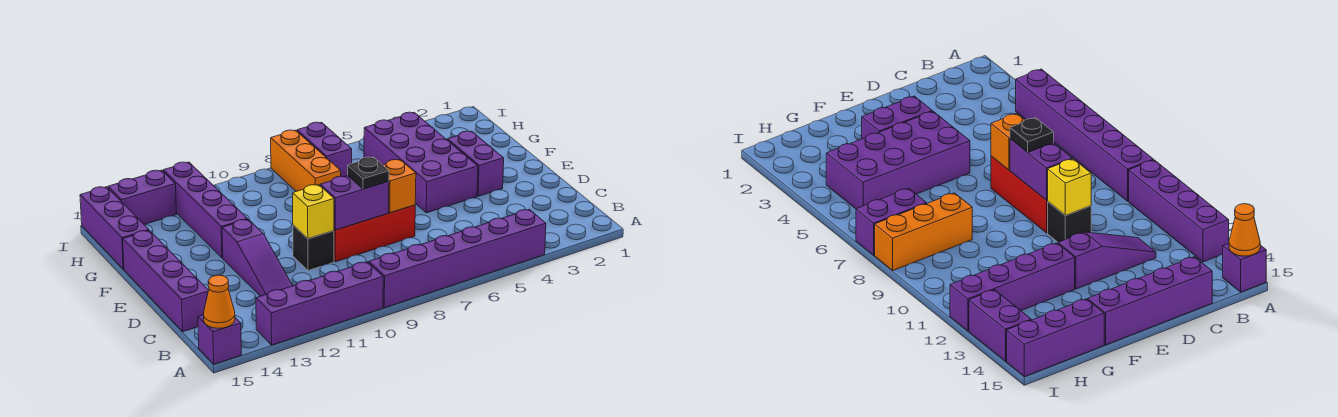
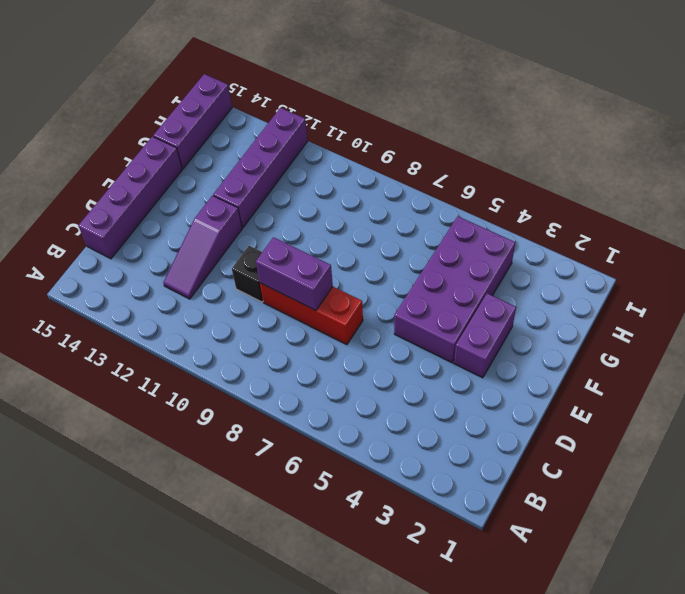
none -> purple brick A4:A9 level 1
none -> purple brick A10:A13 level 1
none -> purple brick A15 level 1

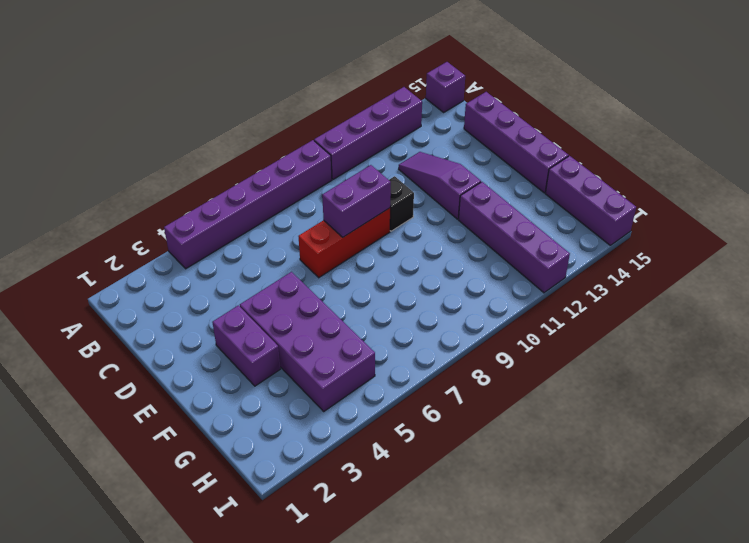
none -> orange brick G8:I8 level 1
none -> purple brick H7:I7 level 1
none -> purple brick I13:I14 level 1

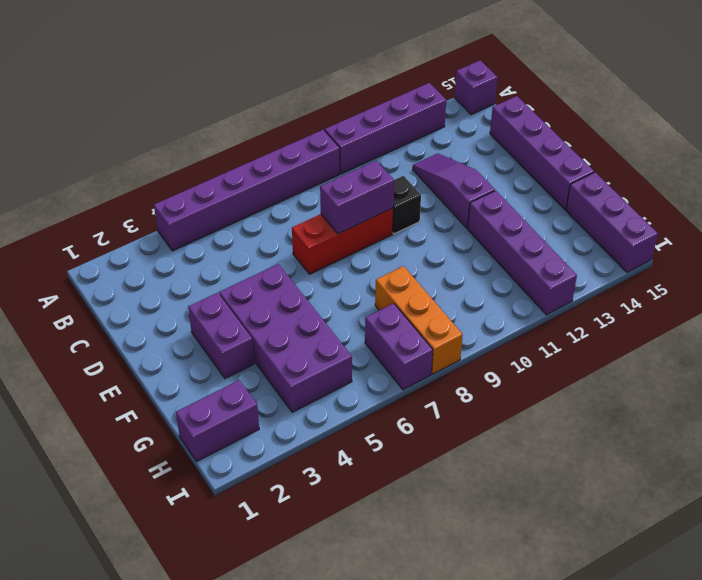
purple brick H1:H2 level 1 -> purple brick I13:I14 level 1
none -> orange cone A15 level 2
none -> orange brick D7 level 2
none -> yellow brick D10 level 2

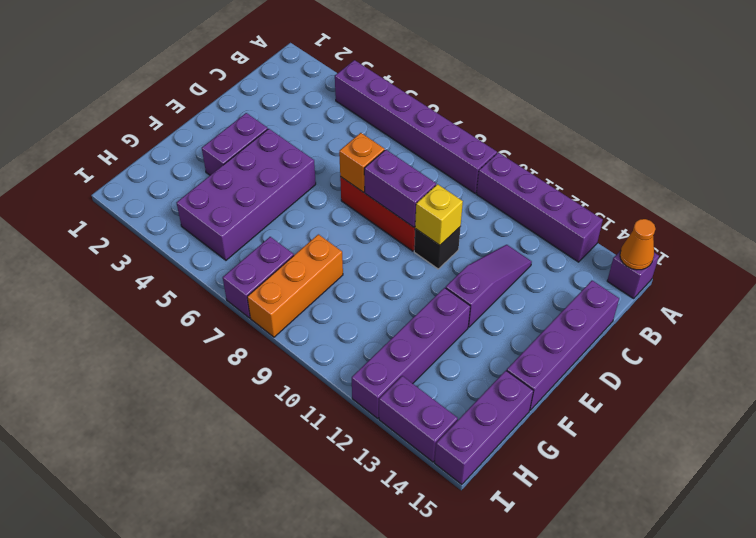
none -> black plate D8 level 3

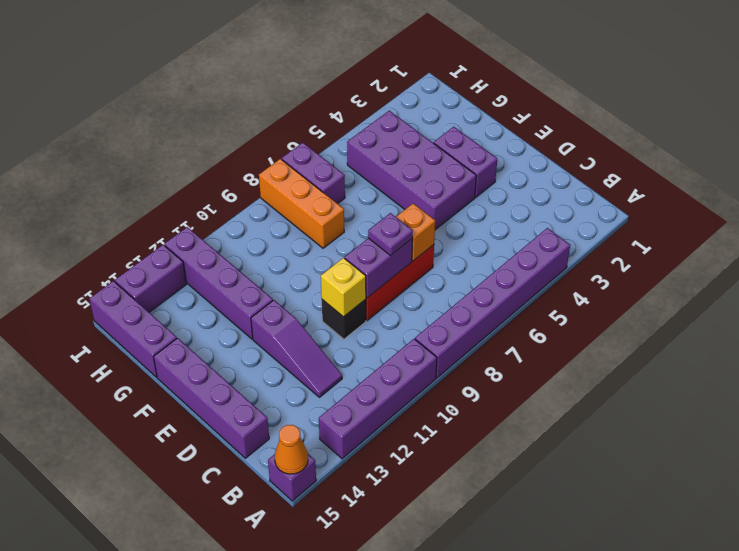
purple plate D8 level 3 -> black plate D8 level 3

